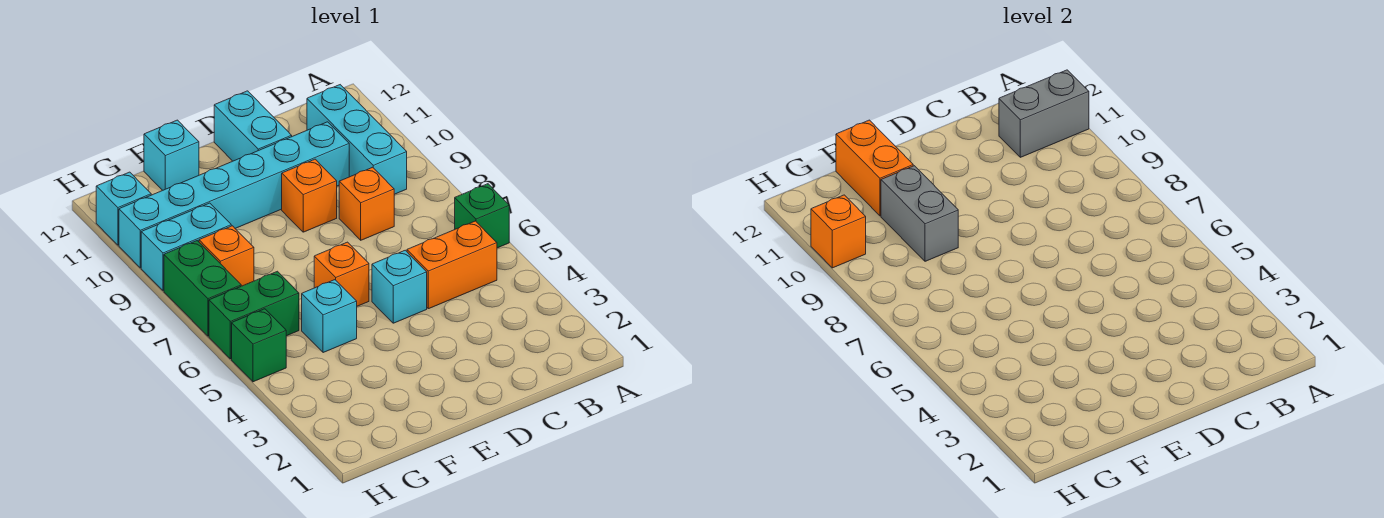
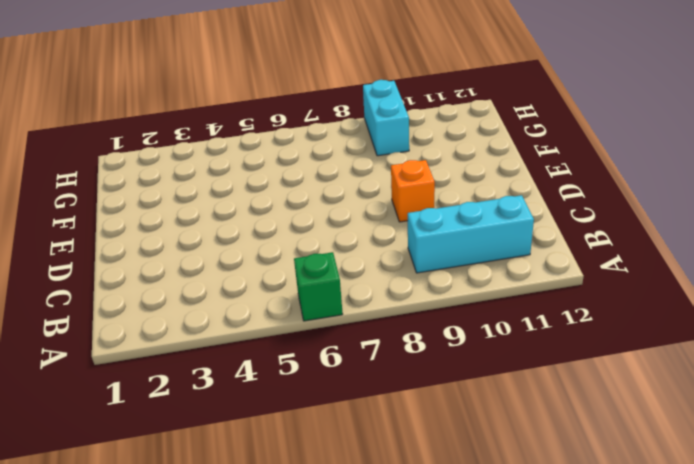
none -> orange brick B5:C5 level 1
none -> orange brick C8 level 1
none -> cyan brick C10:H10 level 1

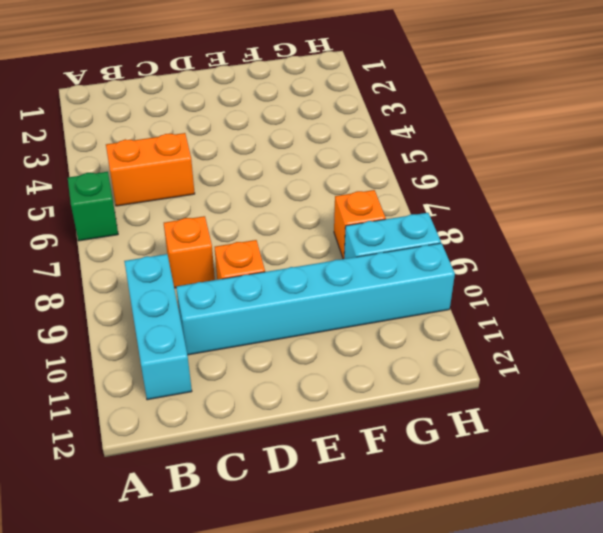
none -> cyan brick D5 level 1
none -> cyan brick D11:D12 level 1
none -> orange brick E6 level 1

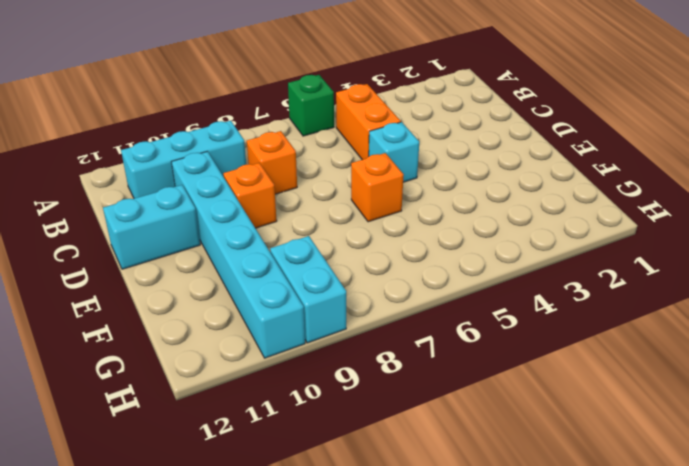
none -> cyan brick F5 level 1
none -> cyan brick F12 level 1
none -> green brick G6:H6 level 1

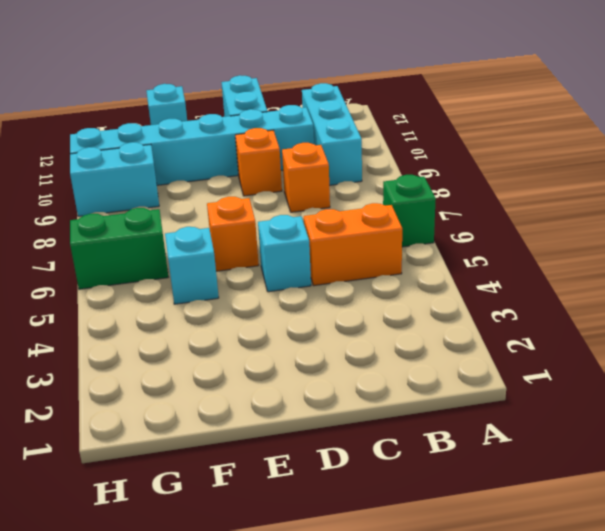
none -> orange brick G8 level 1
none -> green brick H5 level 1
none -> green brick H7:H8 level 1

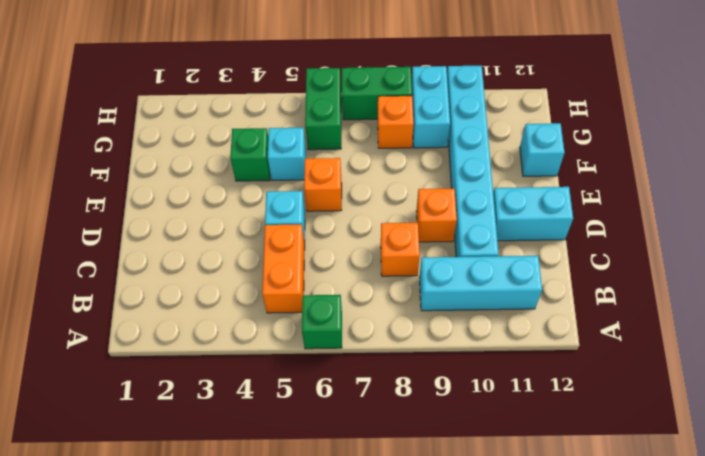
green brick F4 level 1 -> green brick H5 level 1
none -> cyan brick H11 level 1
none -> grey brick A11:B11 level 2
none -> grey brick F9:F10 level 2

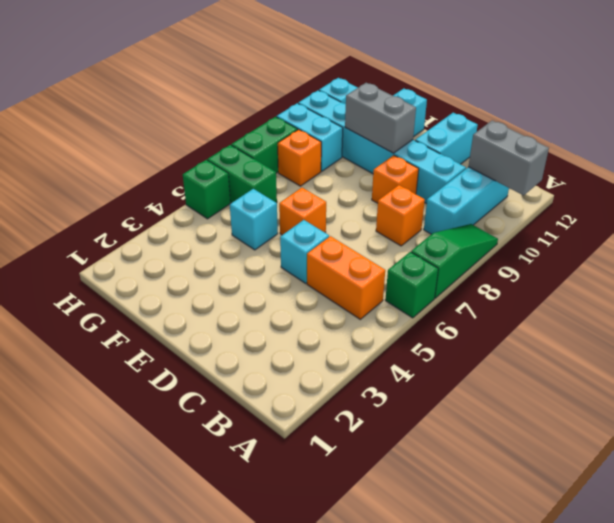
green slope A7:A9 level 1 top 7 -> none
grey brick E10:F10 level 2 -> grey brick F9:F10 level 2
none -> orange brick F11:F12 level 2
none -> orange brick H10 level 2

